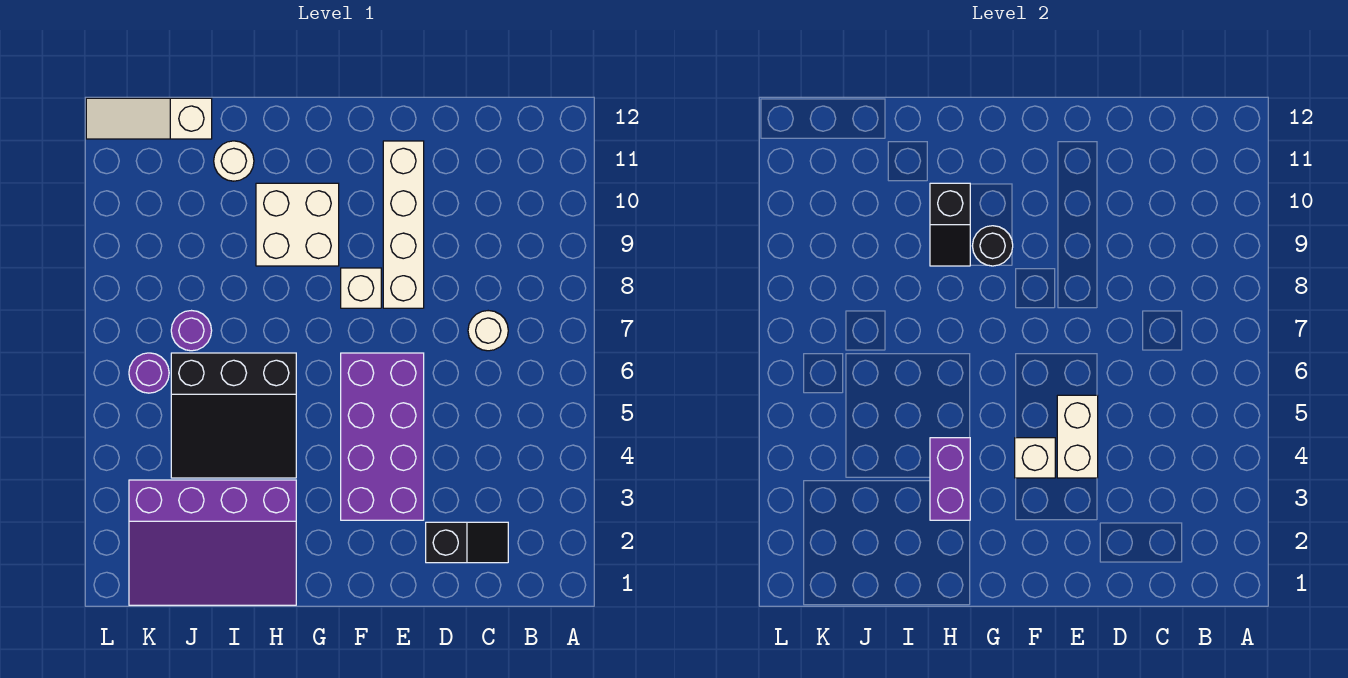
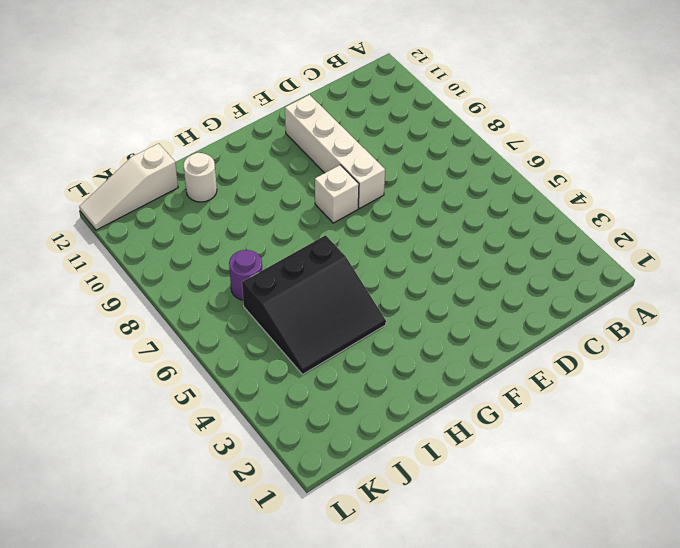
none -> black slope C2:D2 level 1 top D
none -> white round brick C7 level 1
none -> purple brick E3:F6 level 1

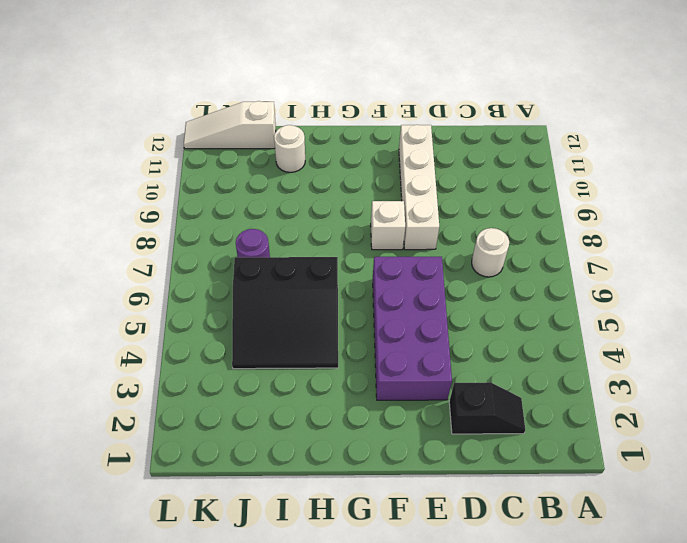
none -> white brick G9:H10 level 1
none -> purple slope H1:K3 level 1 top 3
none -> purple round brick K6 level 1

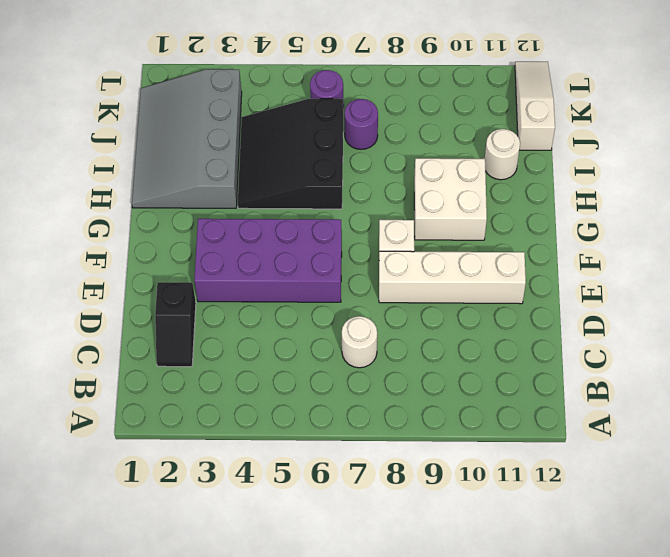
grey slope H1:K3 level 1 top 3 -> purple slope H1:K3 level 1 top 3
none -> white brick E4:E5 level 2
none -> white brick F4 level 2
none -> black round brick G9 level 2

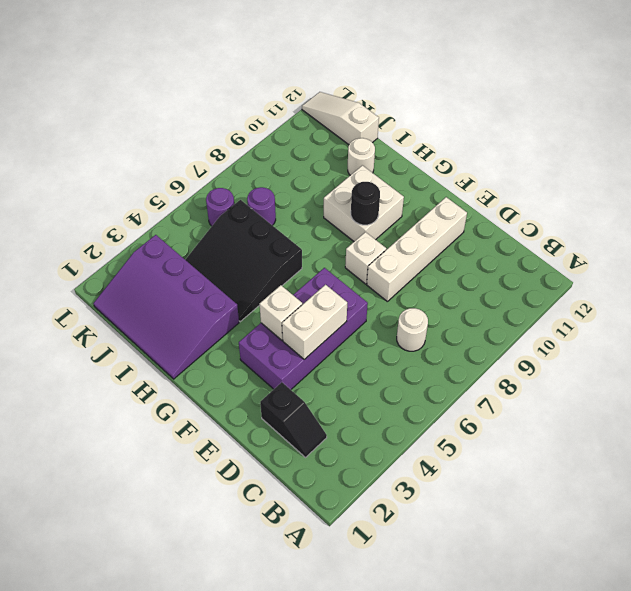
none -> purple brick H3:H4 level 2
none -> black slope H9:H10 level 2 top 10

